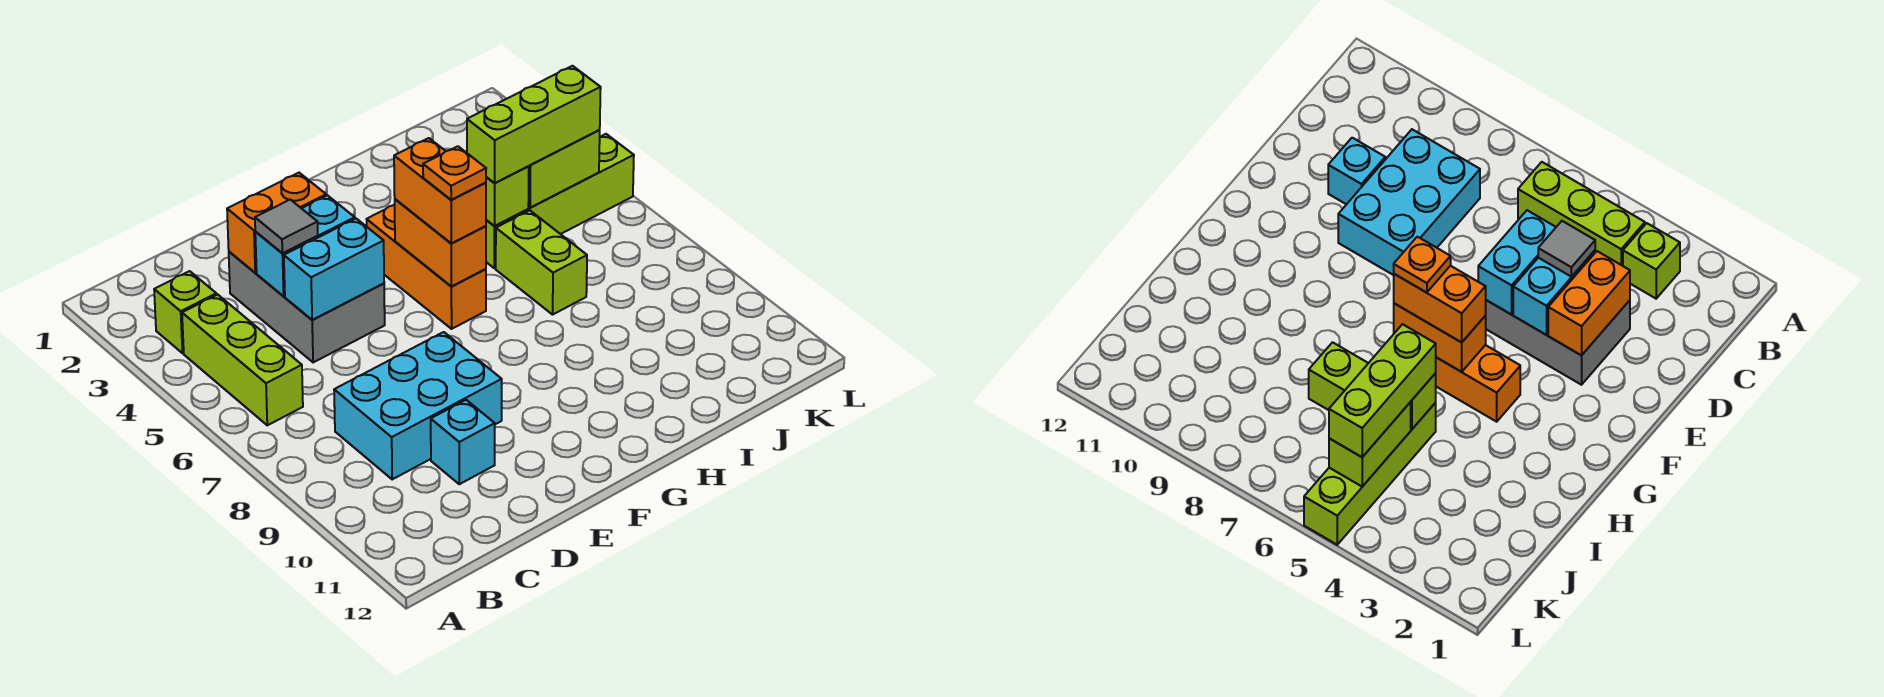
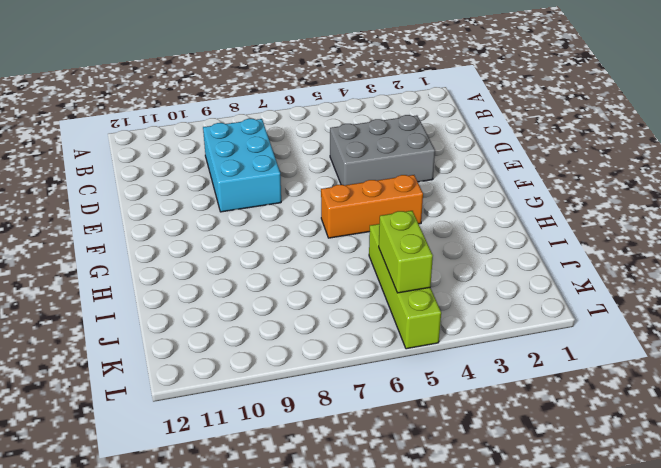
none -> lime brick B3 level 1
none -> lime brick B4:B6 level 1
none -> cyan brick D10 level 1

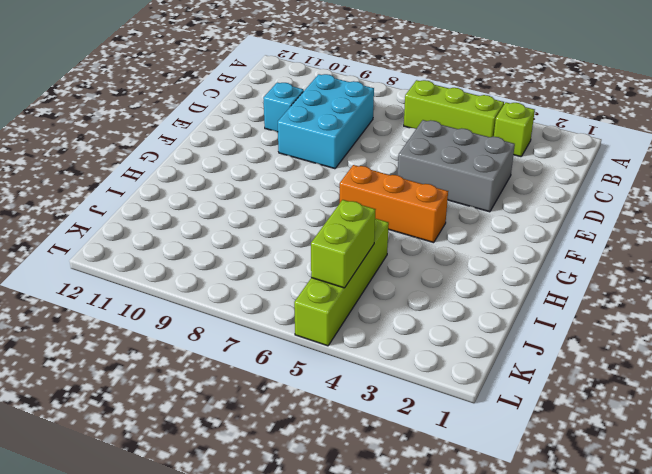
none -> lime brick I6:I7 level 1
none -> orange brick D3:E3 level 2
none -> cyan brick D4:E4 level 2

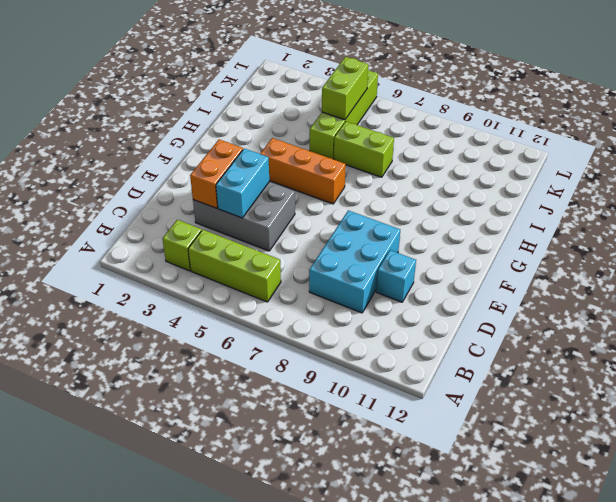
none -> cyan brick D5:E5 level 2
none -> orange brick G5:G6 level 2
none -> lime brick I5 level 2

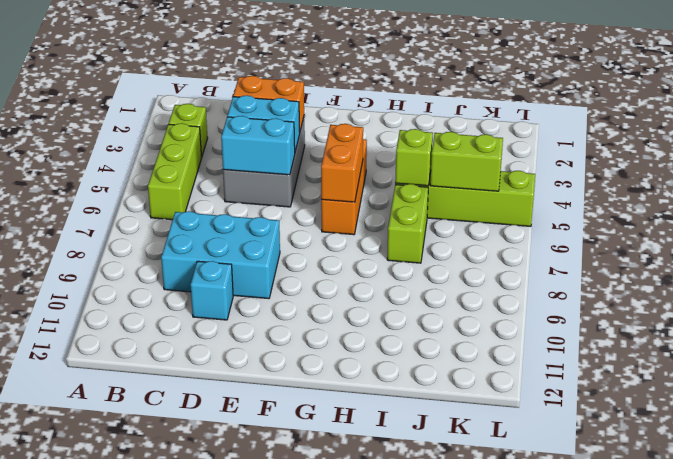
none -> grey tile D4 level 3
none -> orange brick G5:G6 level 3
none -> lime brick I5:K5 level 3

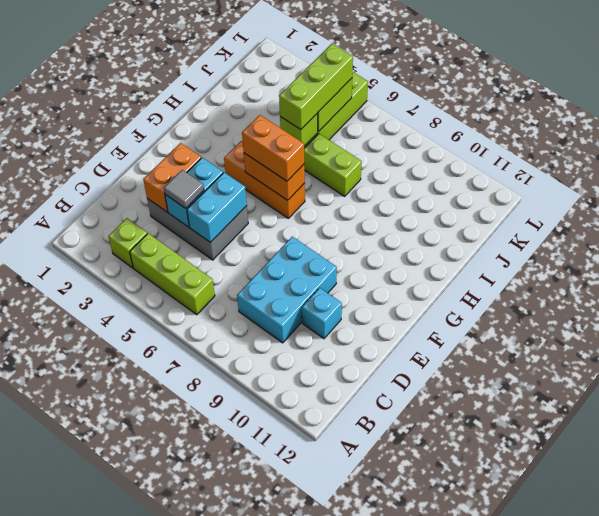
none -> orange plate G6 level 4

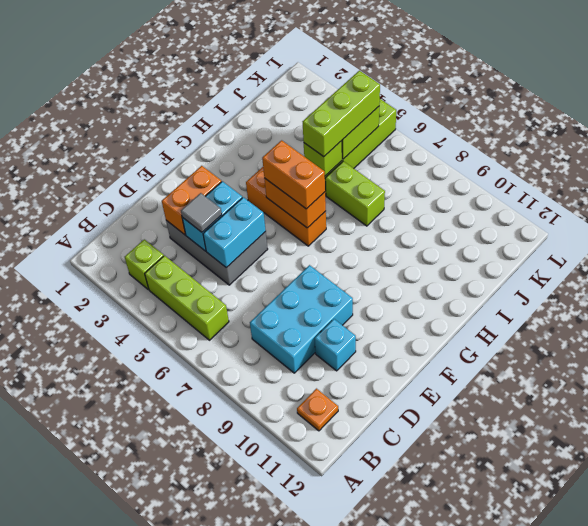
orange plate B11 level 1 -> orange plate G6 level 4

